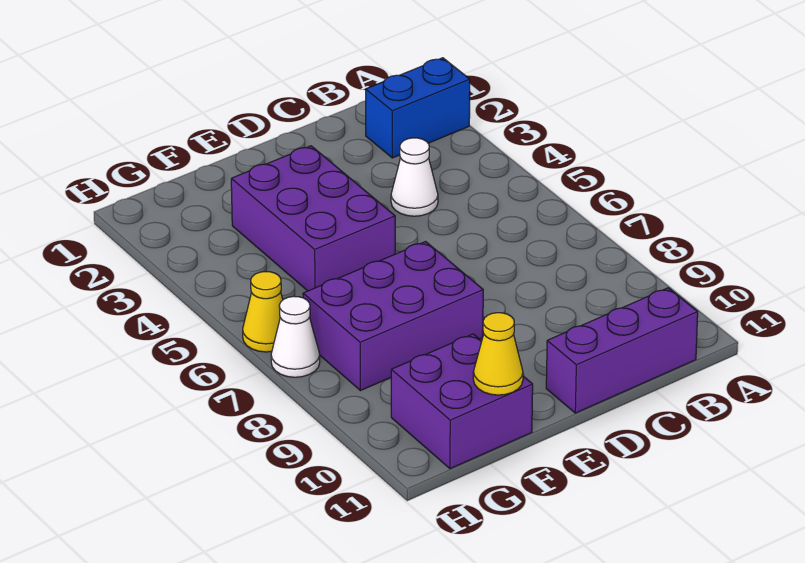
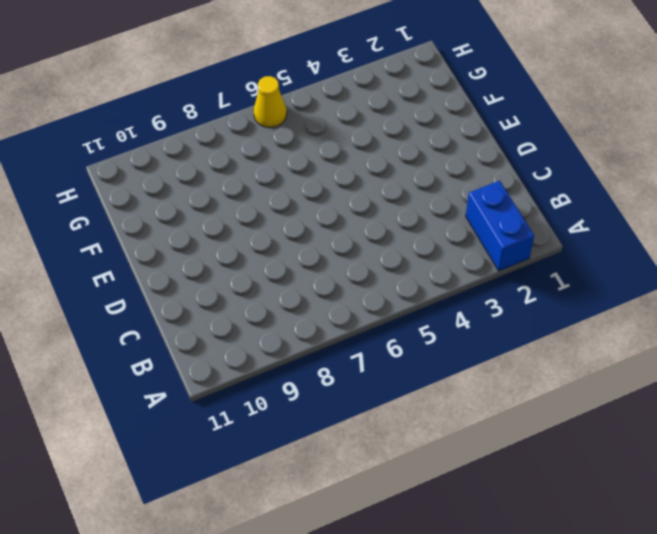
none -> purple brick B11:D11 level 1
none -> white cone C4 level 1

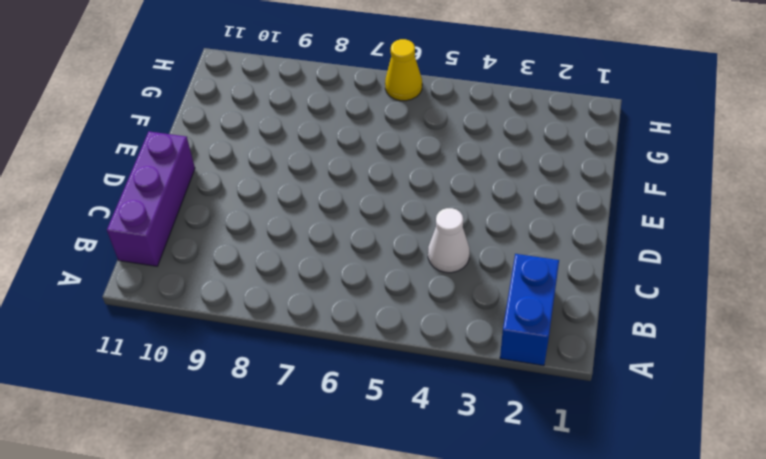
none -> purple brick E3:F5 level 1
none -> purple brick E7:G8 level 1

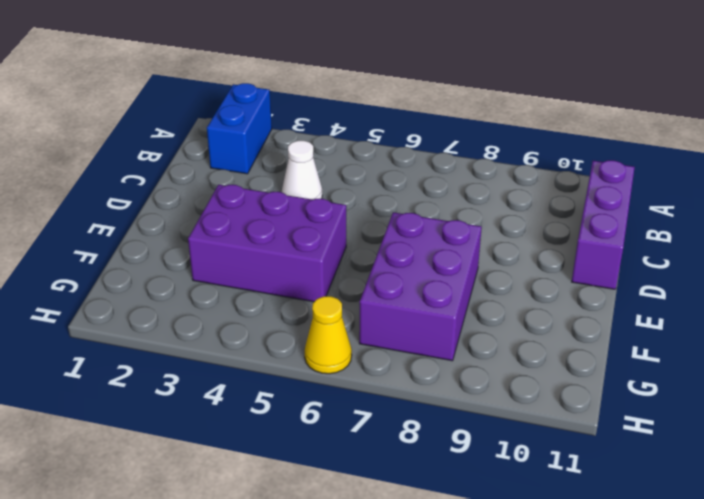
none -> purple brick F10:G11 level 1
none -> white cone H7 level 1

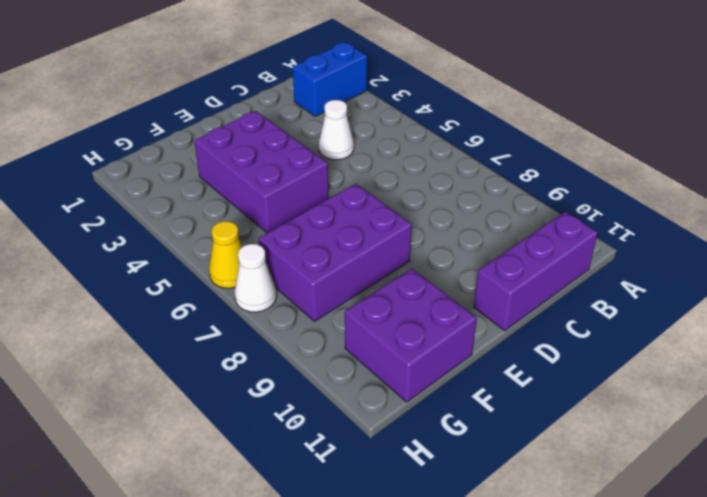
none -> yellow cone F11 level 2

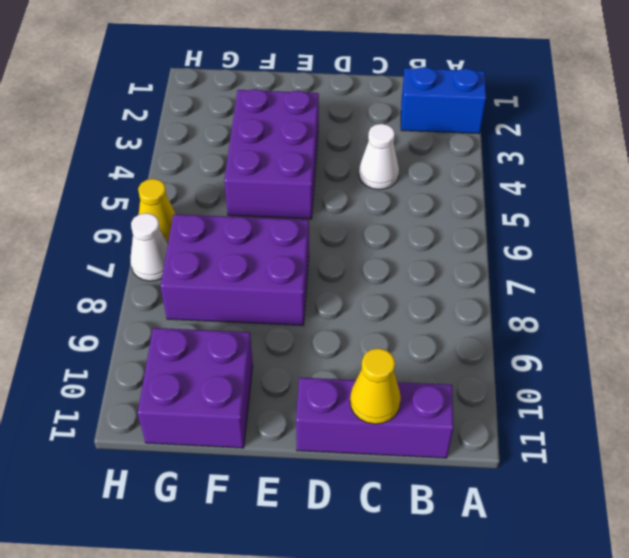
yellow cone C11 level 2 -> yellow cone F11 level 2

